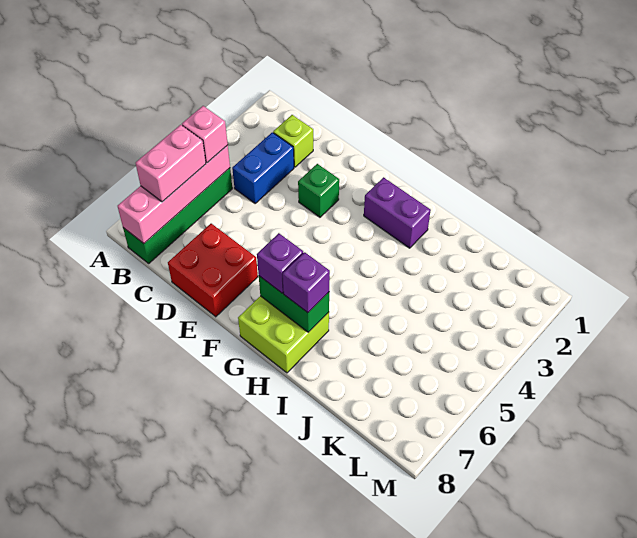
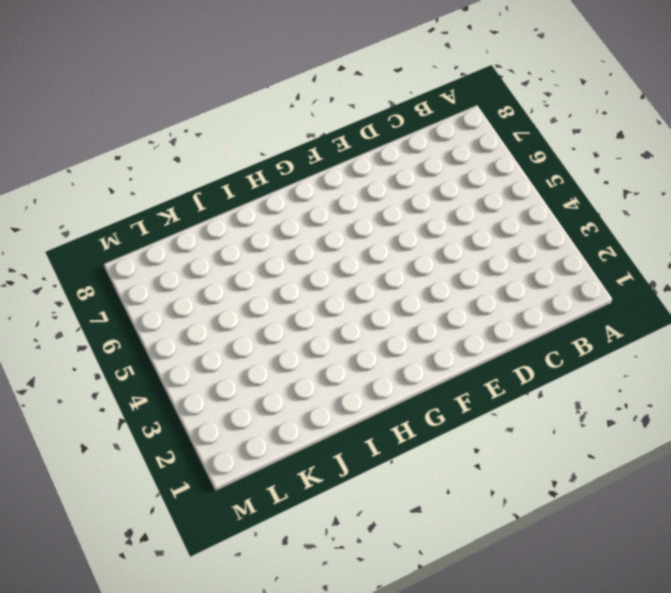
none -> green brick B5:B8 level 1
none -> lime brick C2 level 1
none -> blue brick C3:C4 level 1

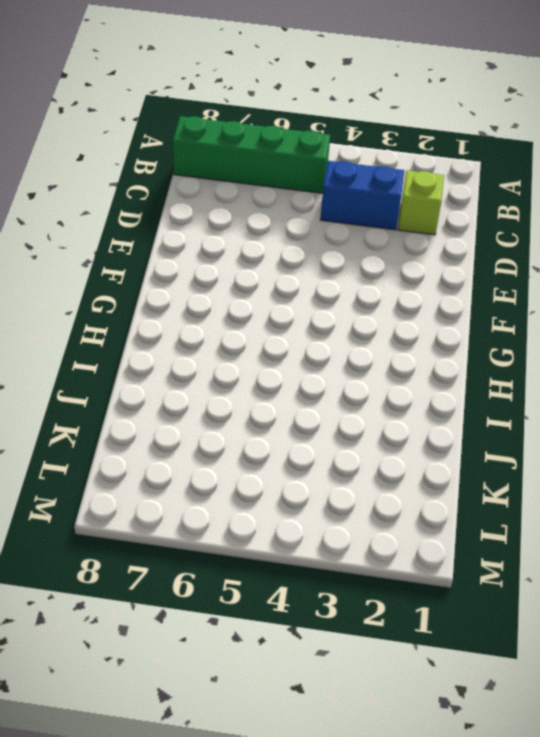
none -> red brick D7:E8 level 1
none -> green brick E3 level 1
none -> purple brick G2:H2 level 1

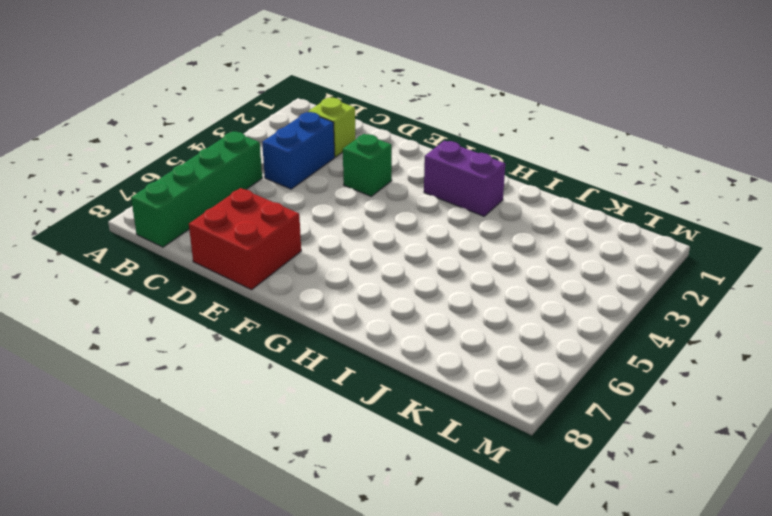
none -> lime brick G7:H8 level 1
none -> pink brick B5:B8 level 2
none -> green brick G7:H7 level 2

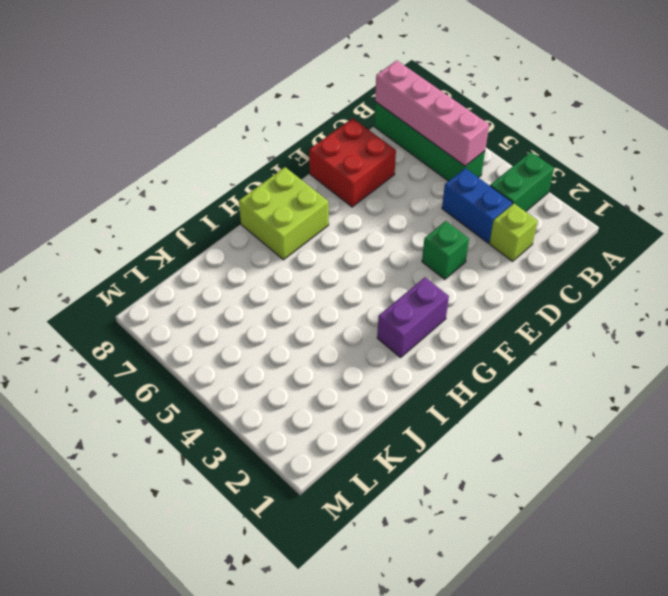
green brick A3:B3 level 1 -> green brick G7:H7 level 2
none -> pink brick B5 level 3
none -> pink brick B6:B7 level 3
none -> purple brick G7 level 3

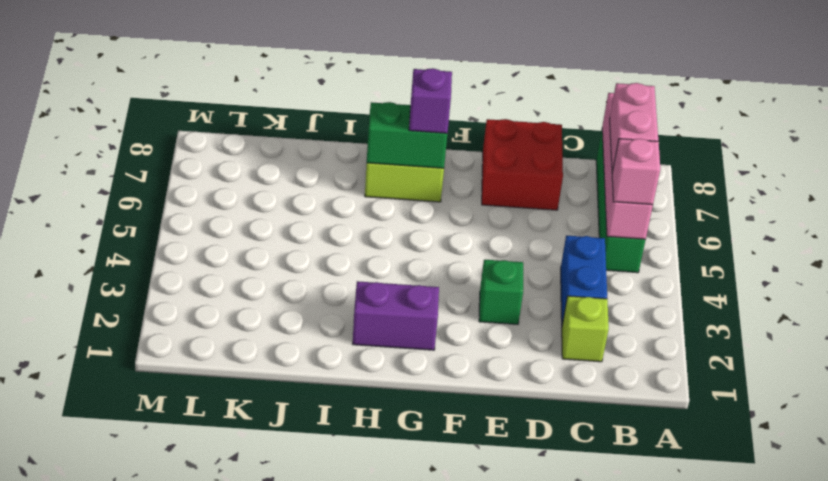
none -> purple brick H7 level 3

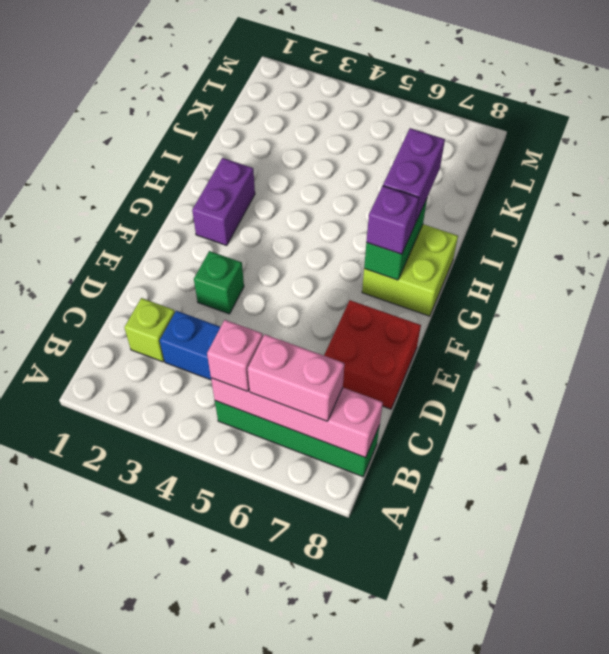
purple brick H7:I7 level 3 -> purple brick H7 level 3

